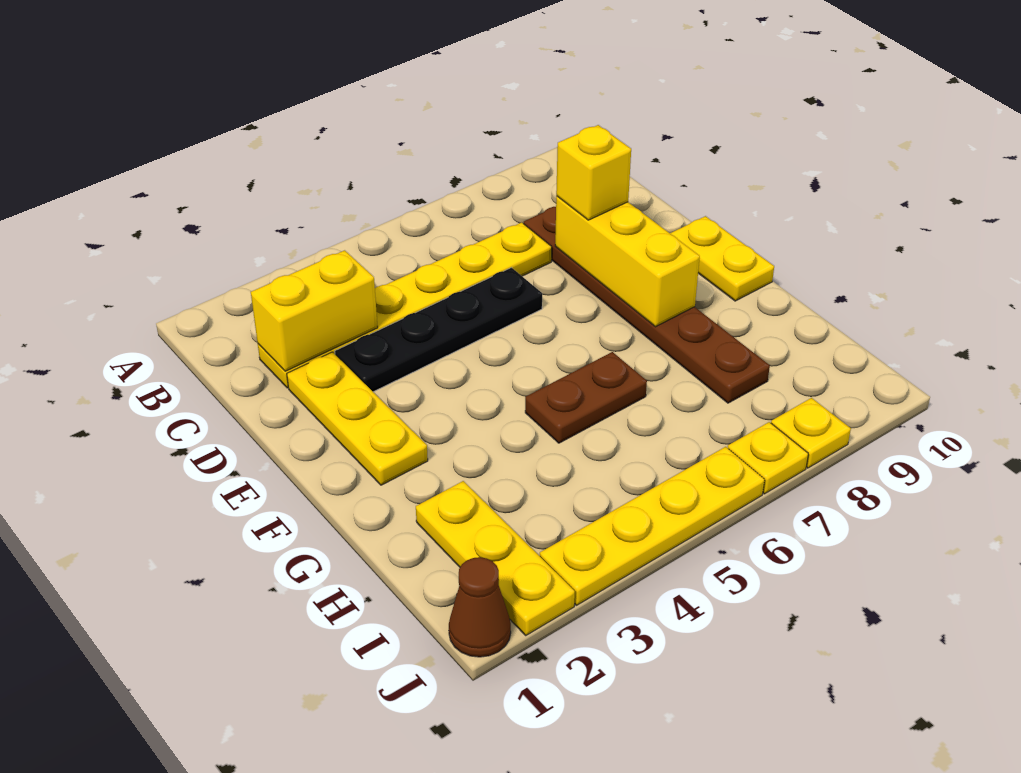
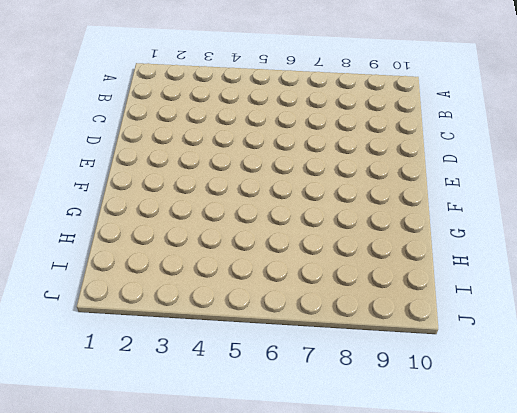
none -> yellow plate C2:C7 level 1
none -> brown plate C8:H8 level 1
none -> yellow plate D2:F2 level 1

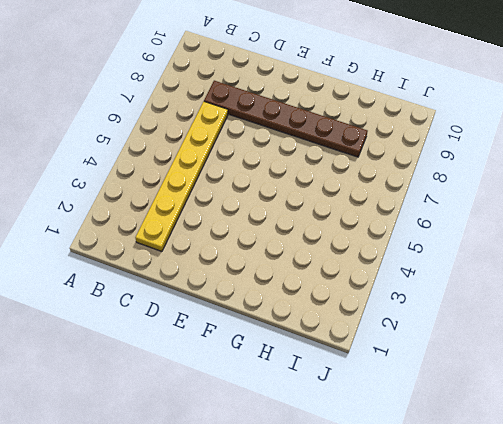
none -> yellow plate D2:F2 level 1
none -> black plate D3:D6 level 1
none -> yellow plate E10:F10 level 1

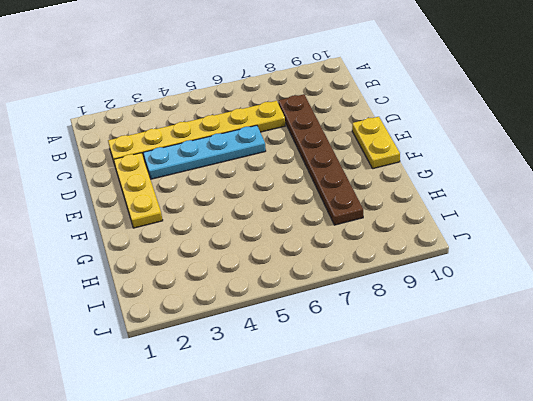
cyan plate D3:D6 level 1 -> black plate D3:D6 level 1
none -> brown plate G5:G6 level 1
none -> yellow plate H2:J2 level 1
none -> brown cone J1 level 1

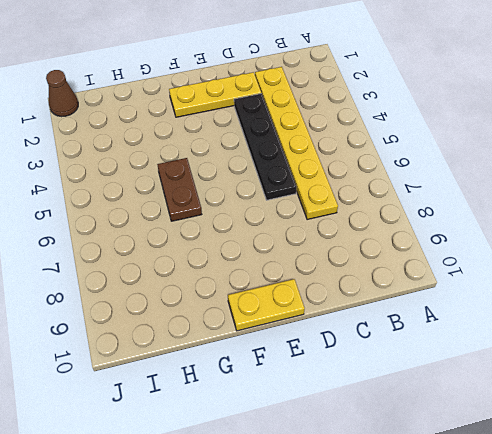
none -> brown plate C8:H8 level 1
none -> yellow plate H2:J2 level 1
none -> yellow plate J3:J6 level 1

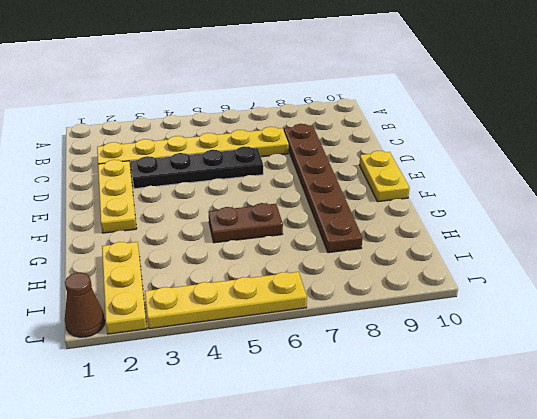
none -> yellow plate J7 level 1
none -> yellow plate J8 level 1
none -> yellow brick C2:C3 level 2

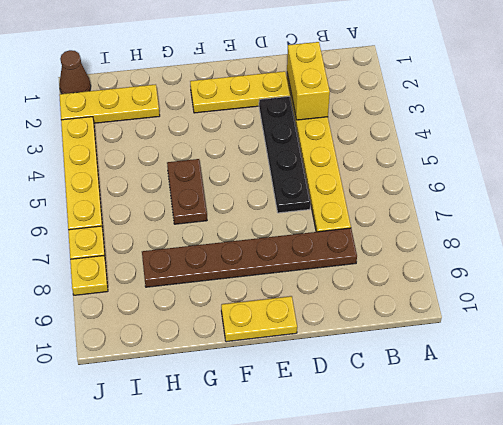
none -> yellow brick D8:F8 level 2
none -> yellow brick D8 level 3

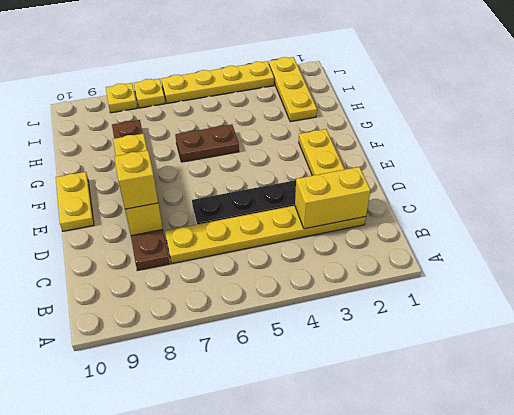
none -> brown cone J1 level 1

